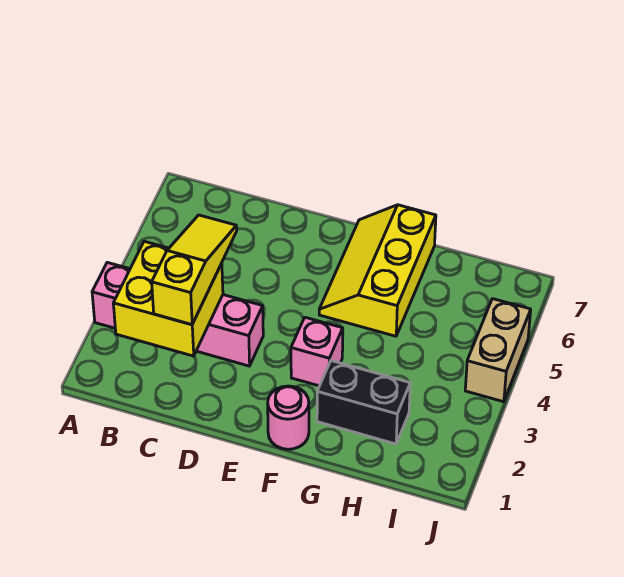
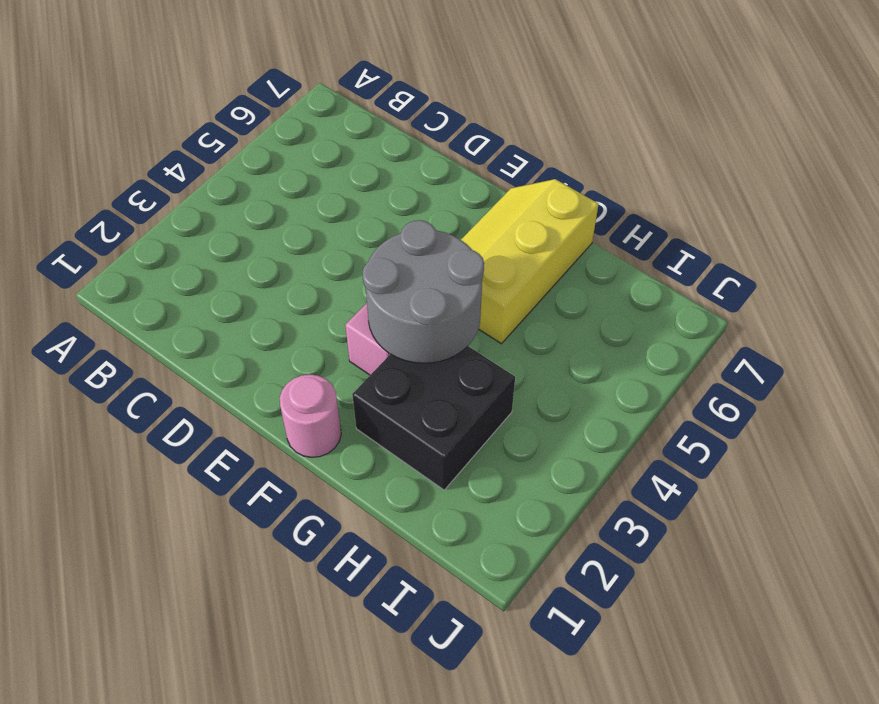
grey round brick F3:G4 level 2 -> none
black brick G2:H3 level 1 -> black brick G2:H2 level 1
none -> pink brick A3:D3 level 1
none -> tan brick J4:J5 level 1

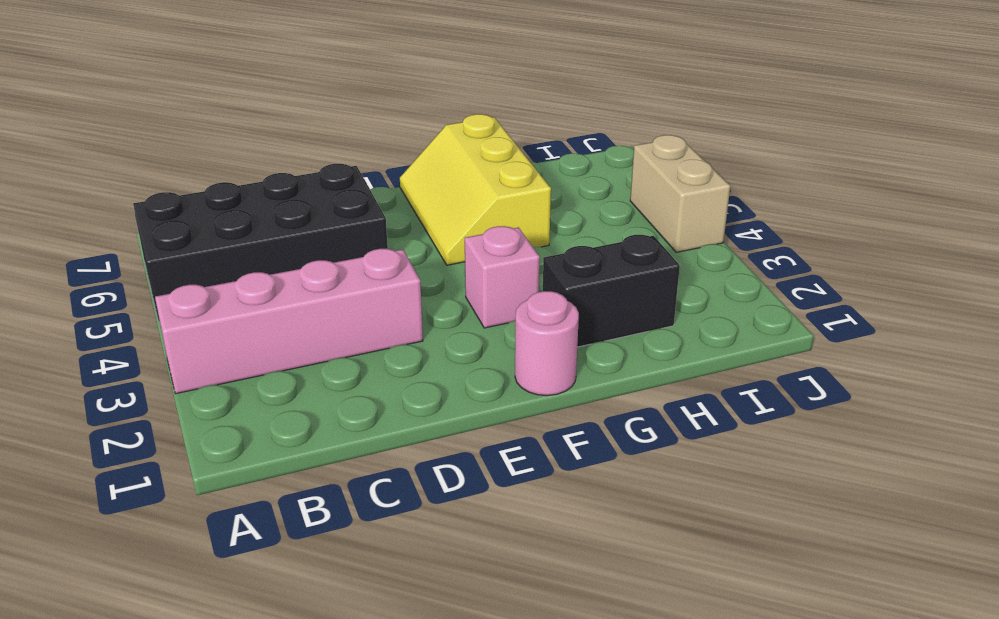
black brick A5:D6 level 1 -> none
none -> yellow brick B2:C3 level 2
none -> yellow slope C2:C4 level 3 top 2

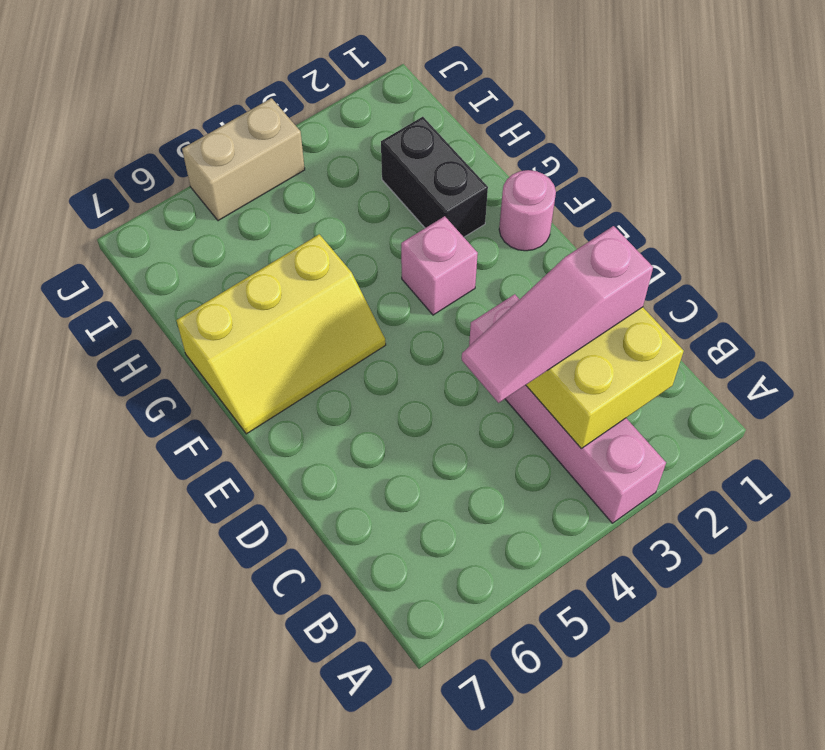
pink slope C2:C4 level 3 top 2 -> yellow slope C2:C4 level 3 top 2

